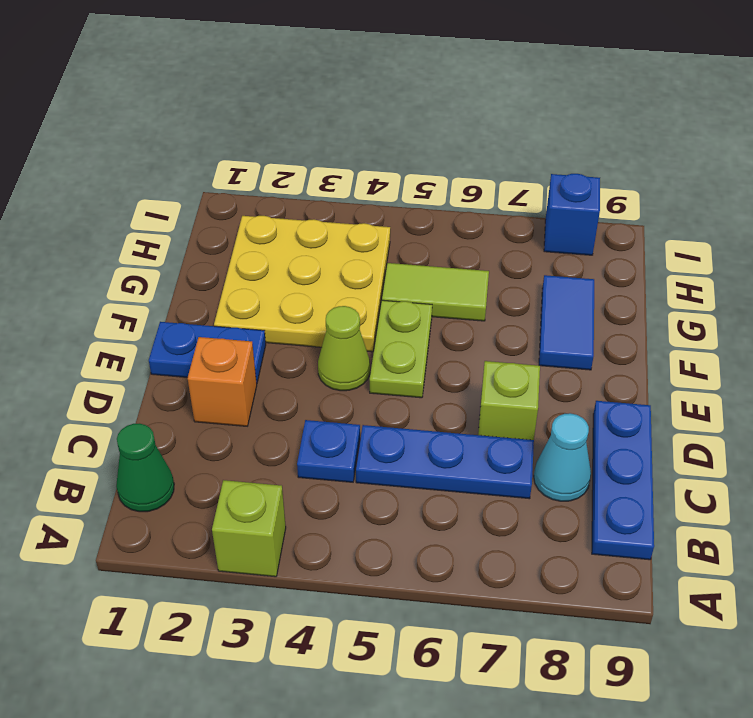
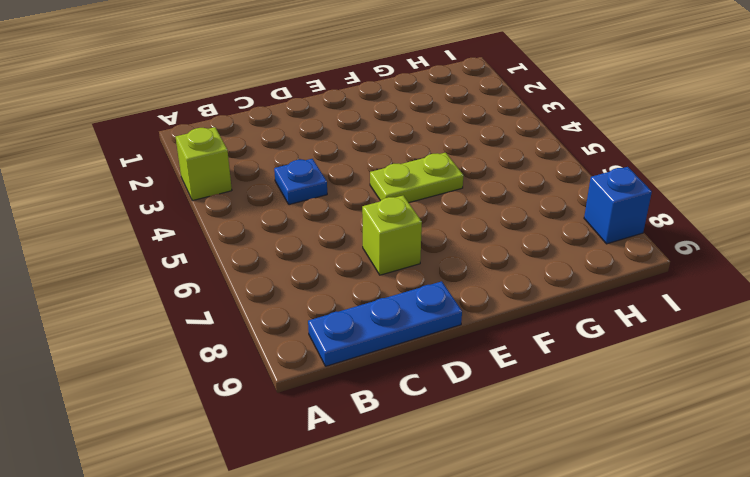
none -> green cone B1 level 1
none -> blue plate C5:C7 level 1
none -> cyan cone C8 level 1

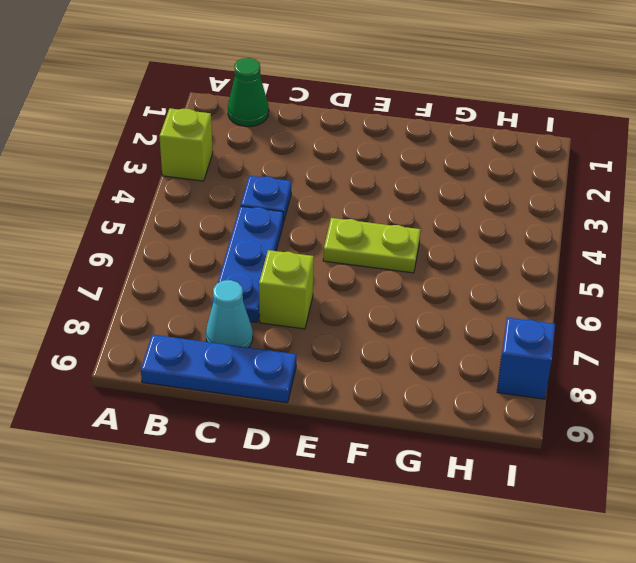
none -> orange brick D2 level 1
none -> blue plate E1:E2 level 1
none -> lime cone E4 level 1

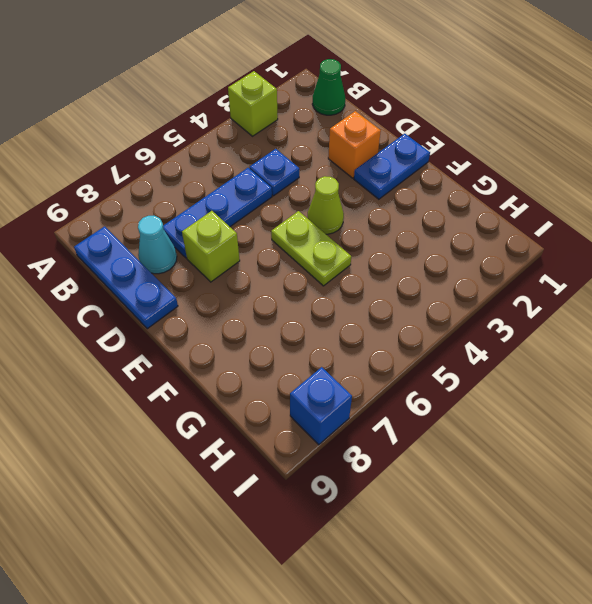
none -> yellow plate F2:H4 level 1
none -> blue tile F8:G8 level 1
none -> lime tile G5:G6 level 1

